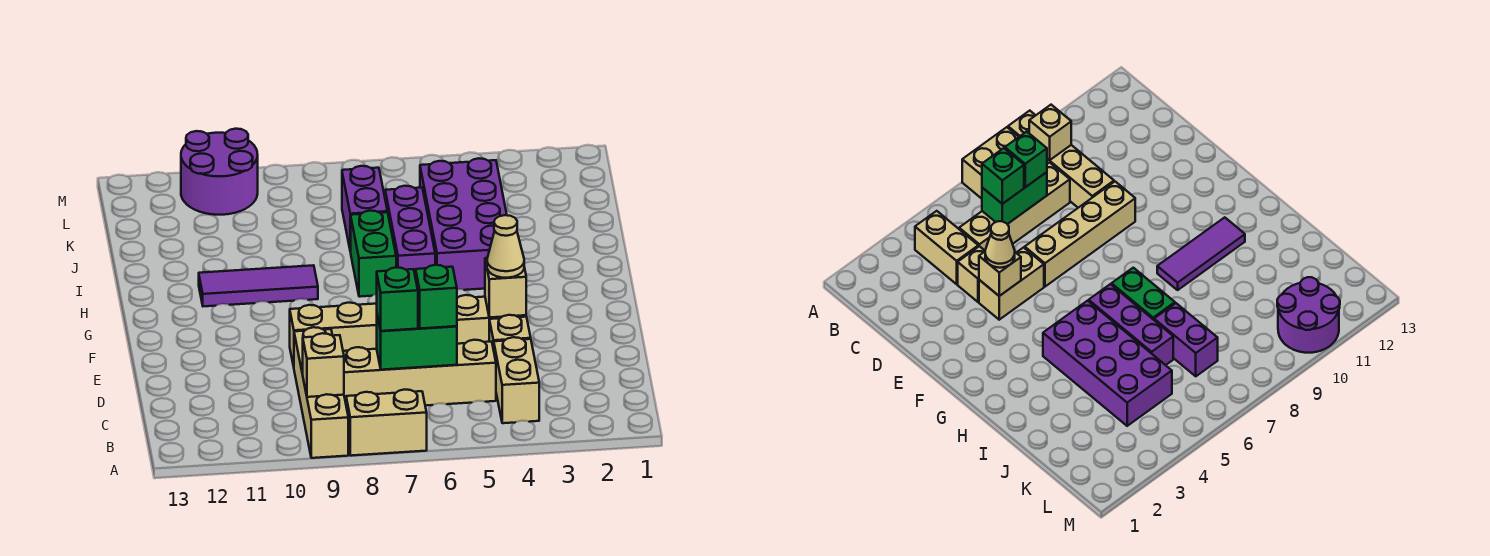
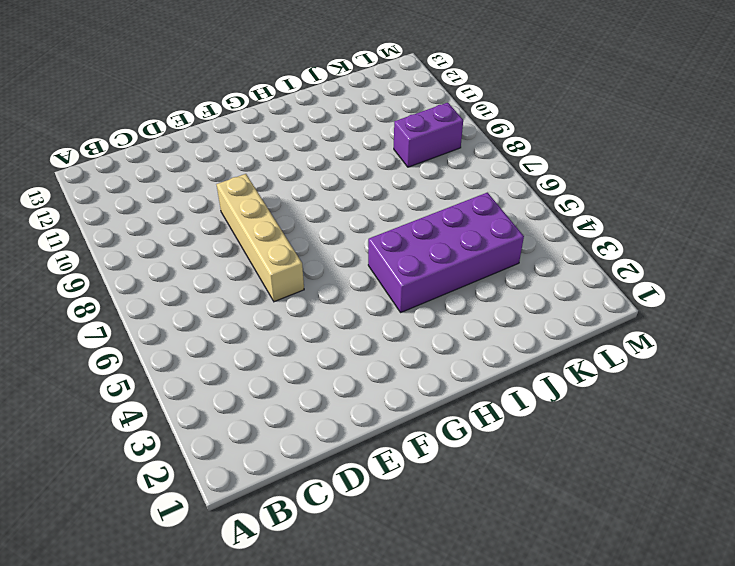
purple brick K9:L9 level 1 -> purple brick J7:K7 level 1
none -> tan brick A7:A8 level 1
none -> tan brick A9:D9 level 1
none -> tan brick B4:C4 level 1

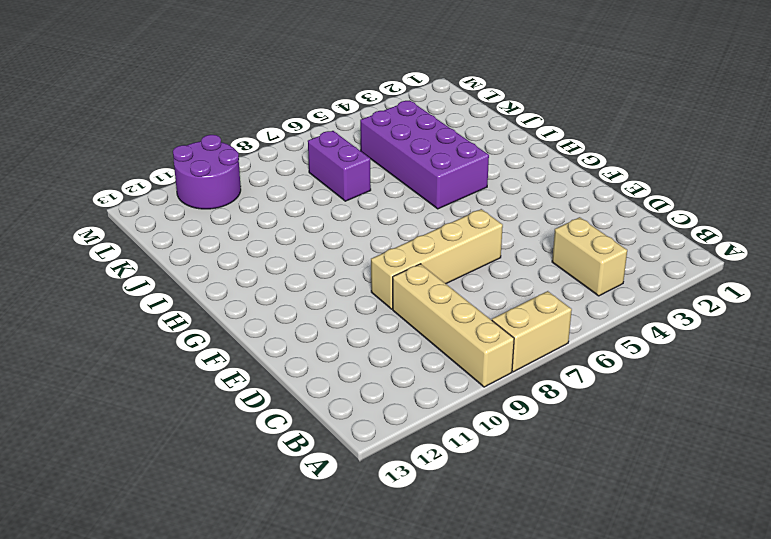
none -> tan brick C5:C8 level 1
none -> tan brick D4 level 1
none -> tan brick E4:E5 level 1

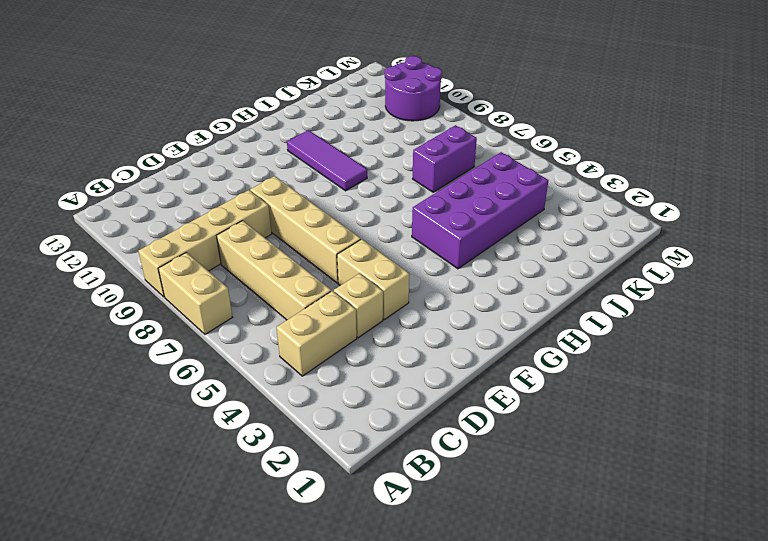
none -> purple brick H6:J6 level 1
none -> green brick H7:I7 level 1
none -> tan brick B9 level 2

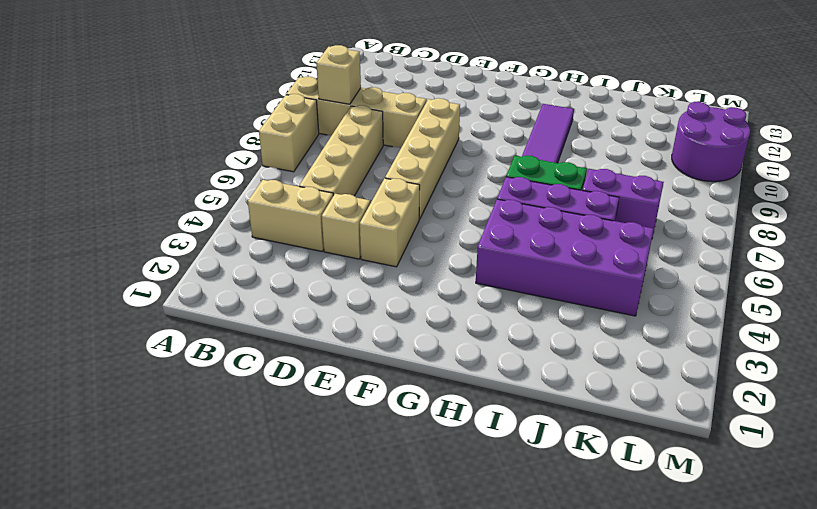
none -> green brick C6:C7 level 2
none -> tan brick E4 level 2
none -> green brick C6 level 3

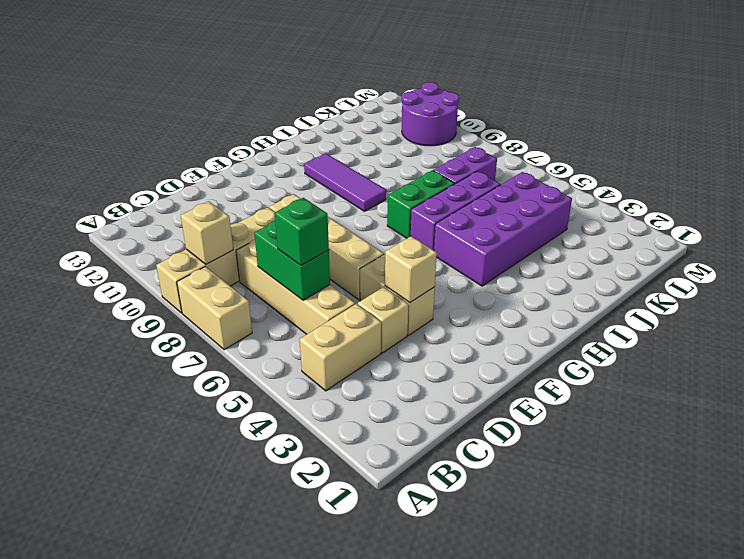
none -> green brick C7 level 3
none -> tan cone E4 level 3

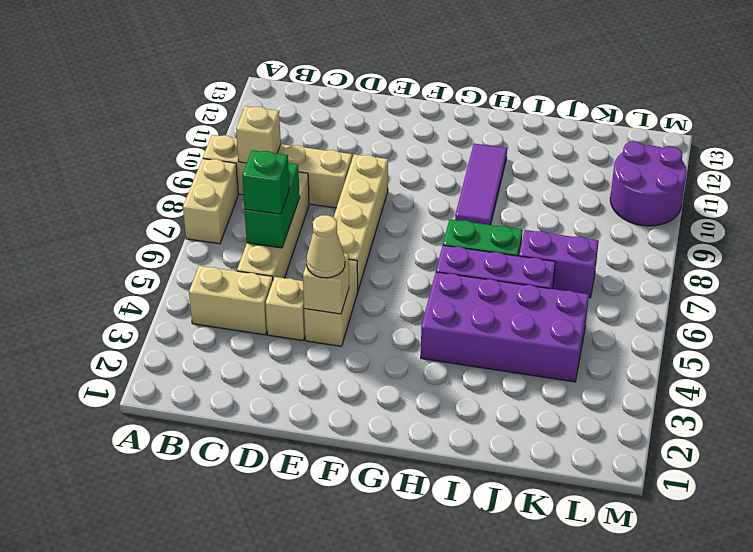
none -> green brick C7 level 3

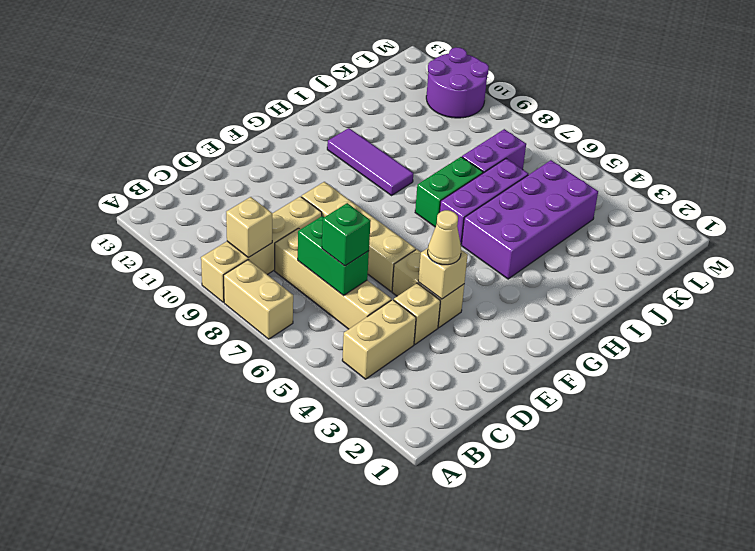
none -> green brick C7 level 3

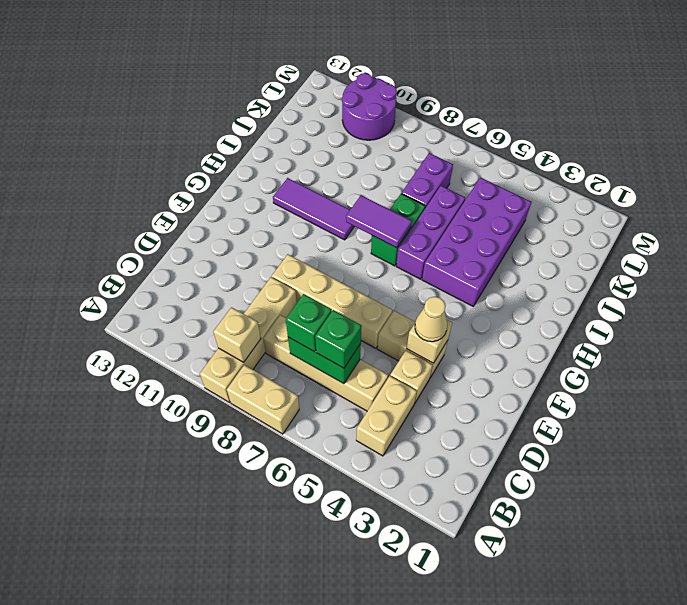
purple tile H7:H8 level 2 -> none

